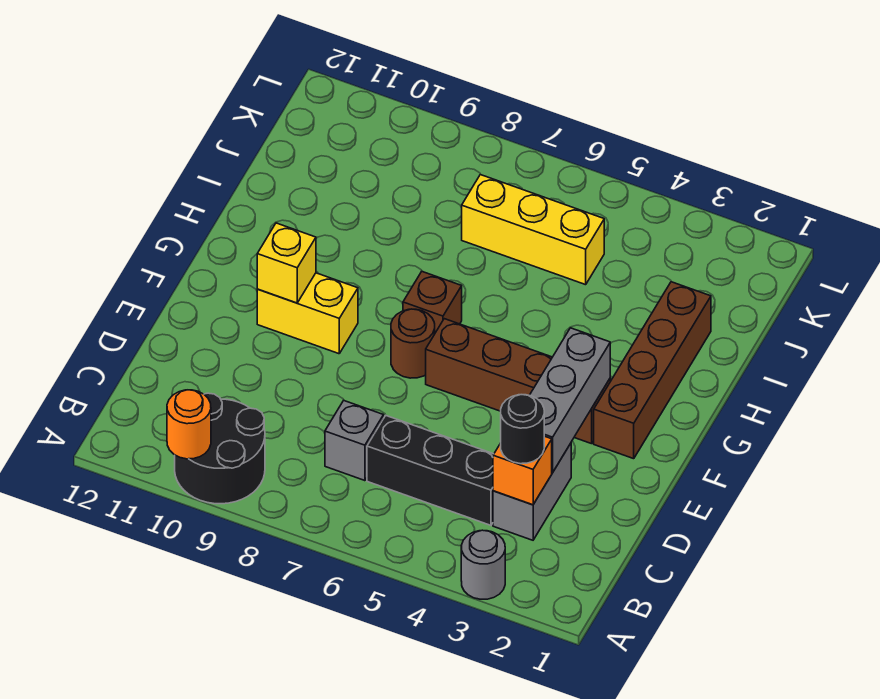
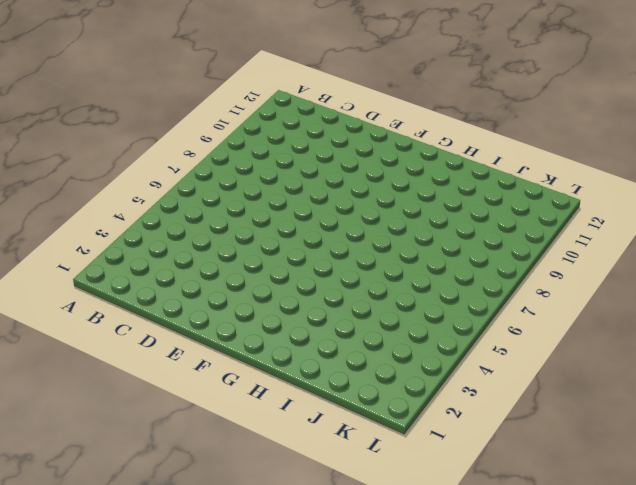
none -> grey round brick A3 level 1
none -> black round brick A9:B10 level 1
none -> grey brick C3:D3 level 1

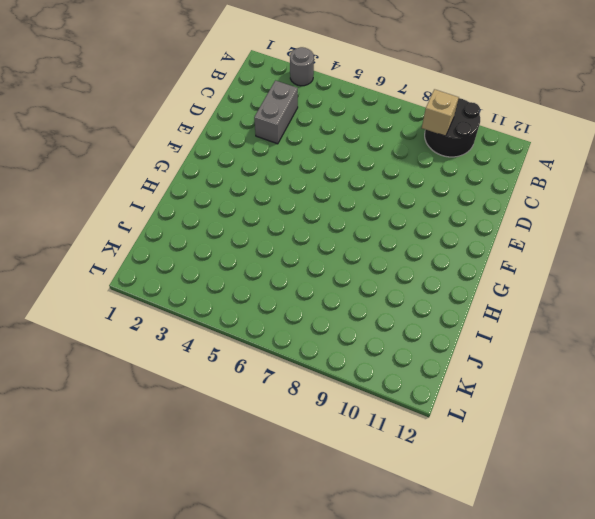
tan brick B9 level 2 -> none
none -> black brick C4:C6 level 1
none -> grey brick C7 level 1
none -> brown brick F2:I2 level 1

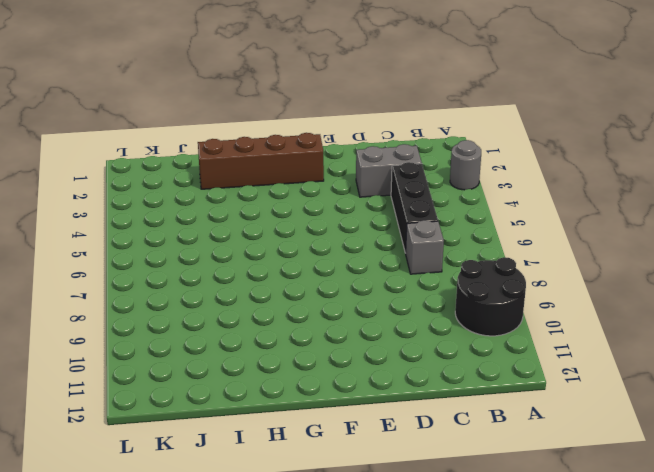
none -> brown brick F3:F6 level 1
none -> brown round brick F7 level 1
none -> yellow brick F9:F10 level 1

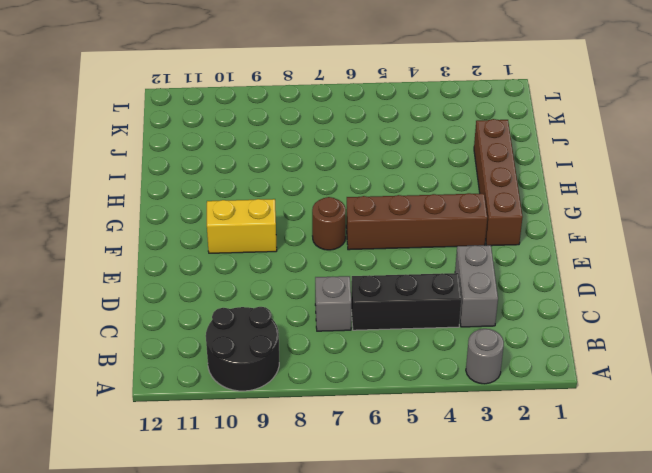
none -> brown brick G7 level 1
none -> yellow brick J5:J7 level 1
none -> orange round brick A10 level 2

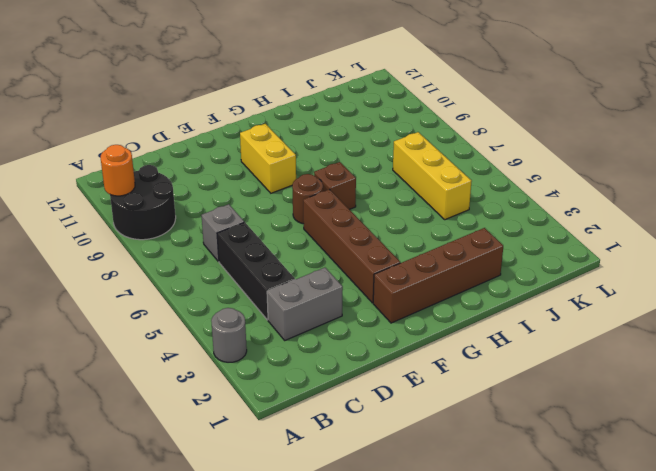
none -> orange brick C3 level 2
none -> grey brick D3:F3 level 2
none -> yellow brick F10 level 2

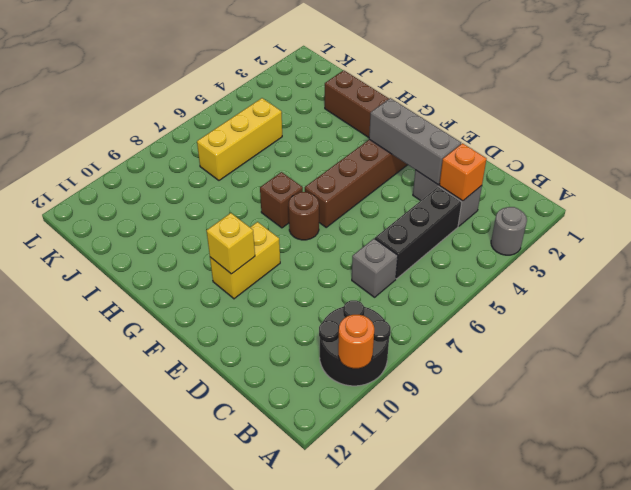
none -> black round brick C3 level 3

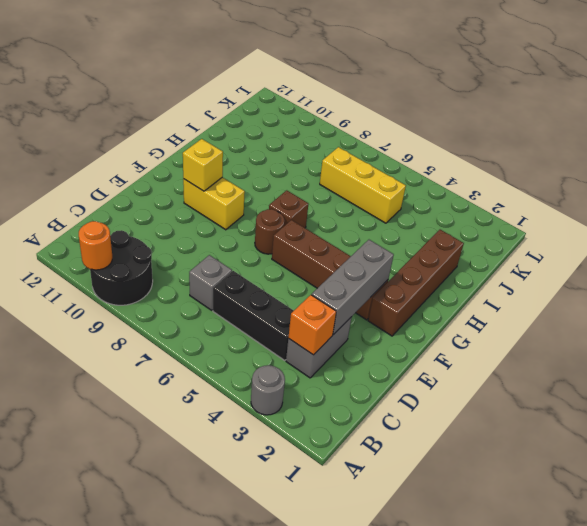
none -> black round brick C3 level 3

